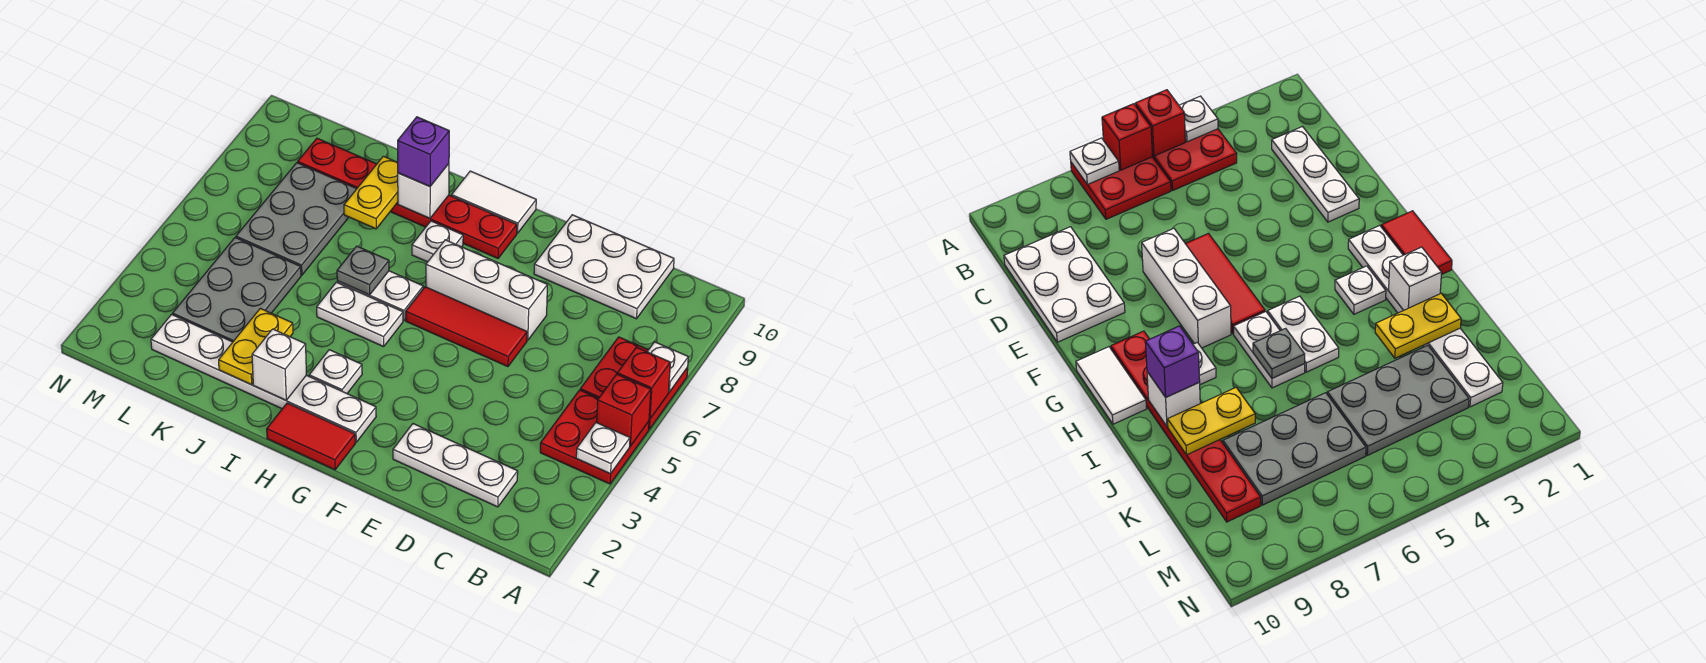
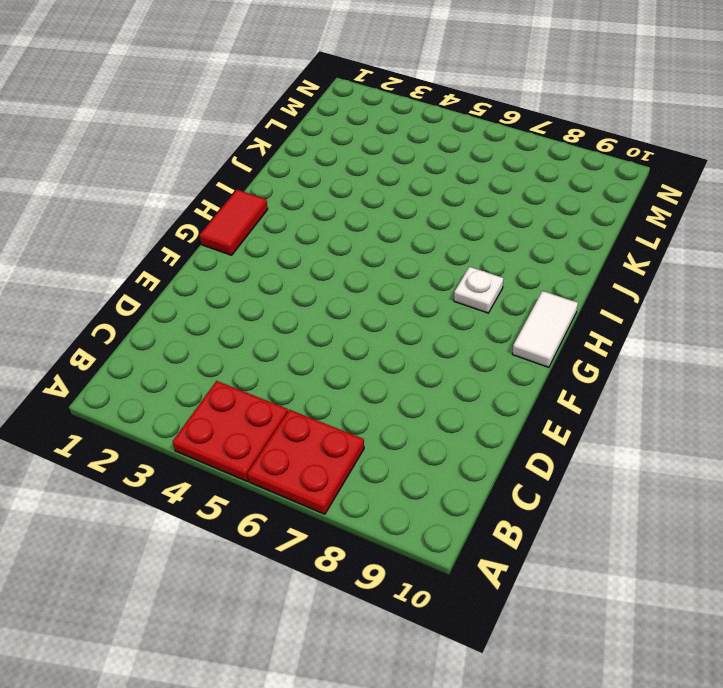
none -> white plate C2:E2 level 1
none -> white plate C9:E10 level 1
none -> red tile E6:G6 level 1

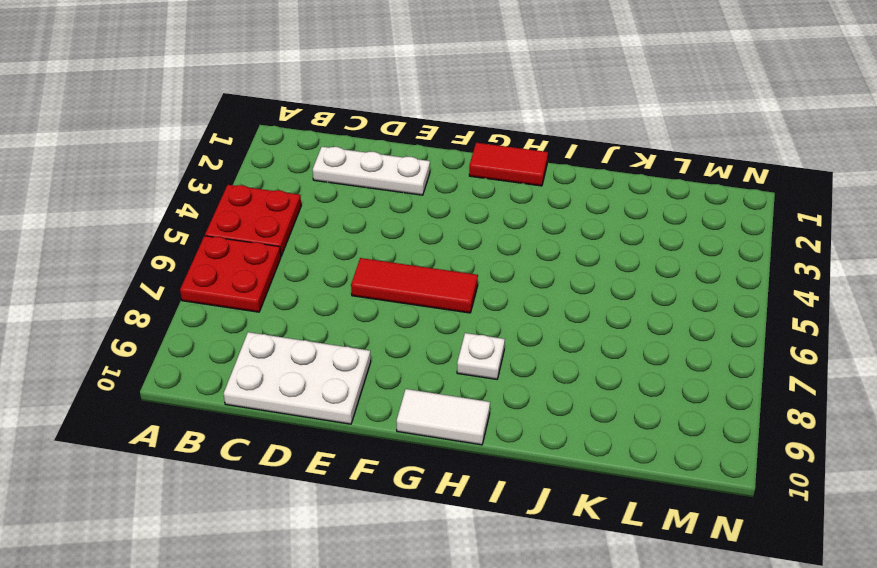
none -> white brick E7:G7 level 1
none -> white plate G2:L2 level 1
none -> red plate G9:L9 level 1

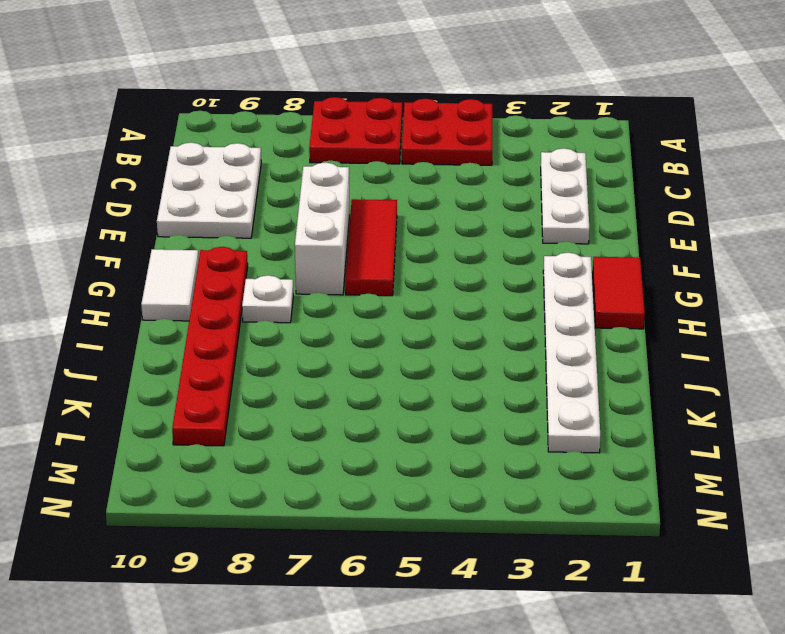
none -> white plate H3 level 1
none -> white plate H5:I5 level 1
none -> white plate H6:I6 level 1

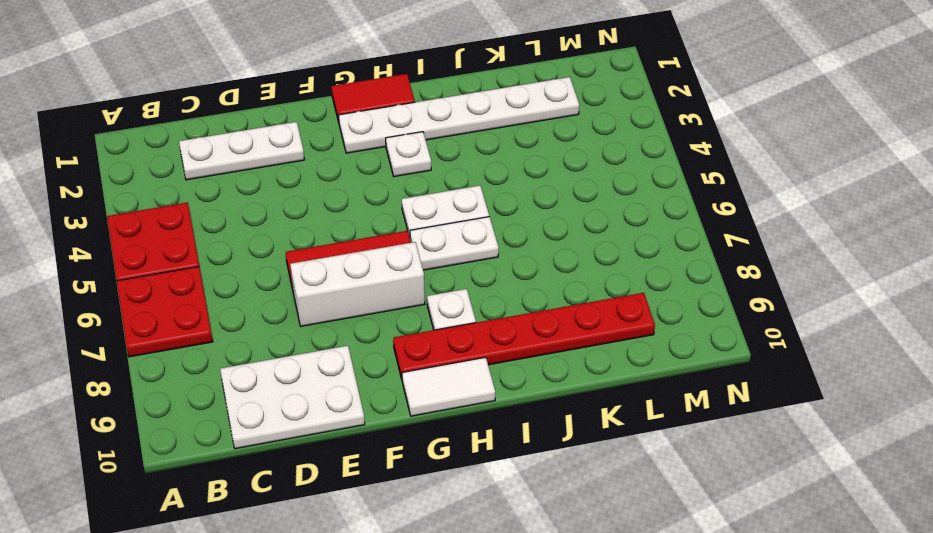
none -> grey plate K3:L5 level 1
none -> grey plate K6:L8 level 1
none -> white plate A4 level 2

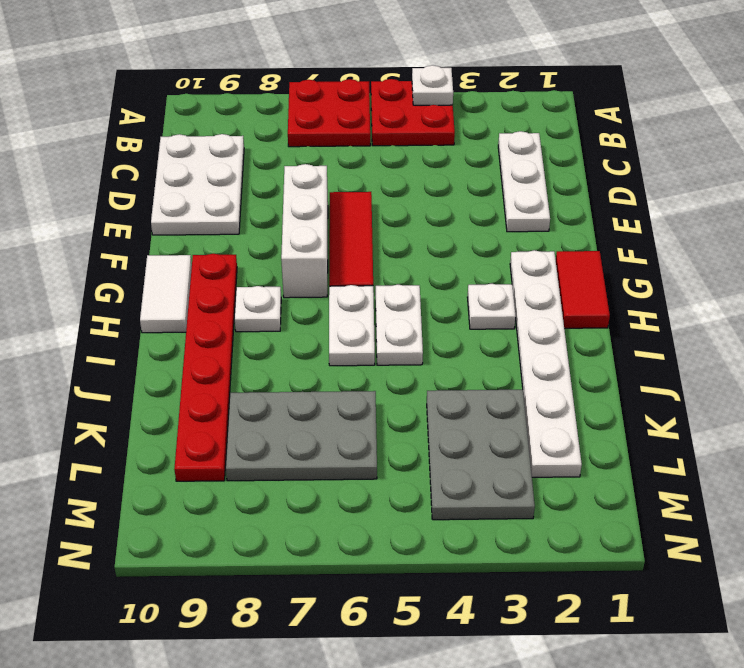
grey plate K3:M4 level 1 -> grey plate K3:L5 level 1
none -> red brick A5 level 2
none -> red brick A6 level 2
none -> white plate A7 level 2

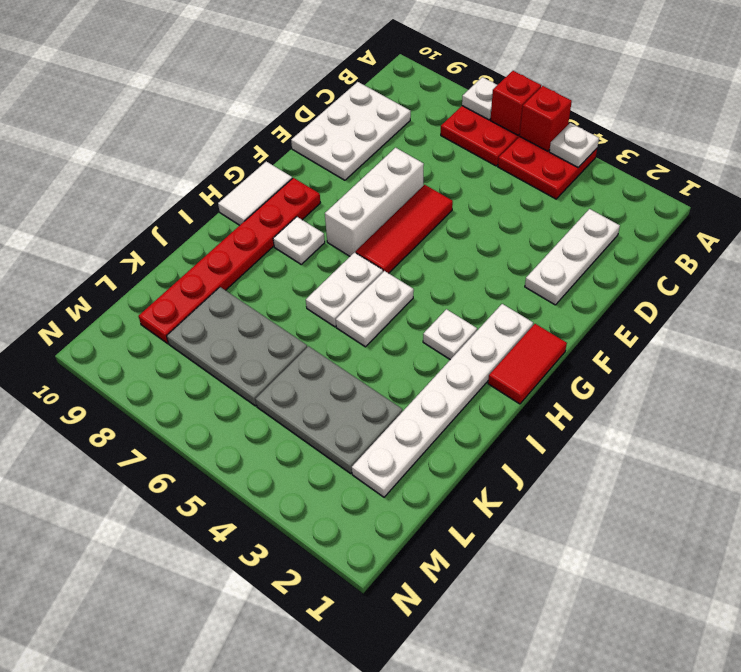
none -> white brick I2 level 2
none -> grey plate I6 level 2
none -> white brick I9 level 2

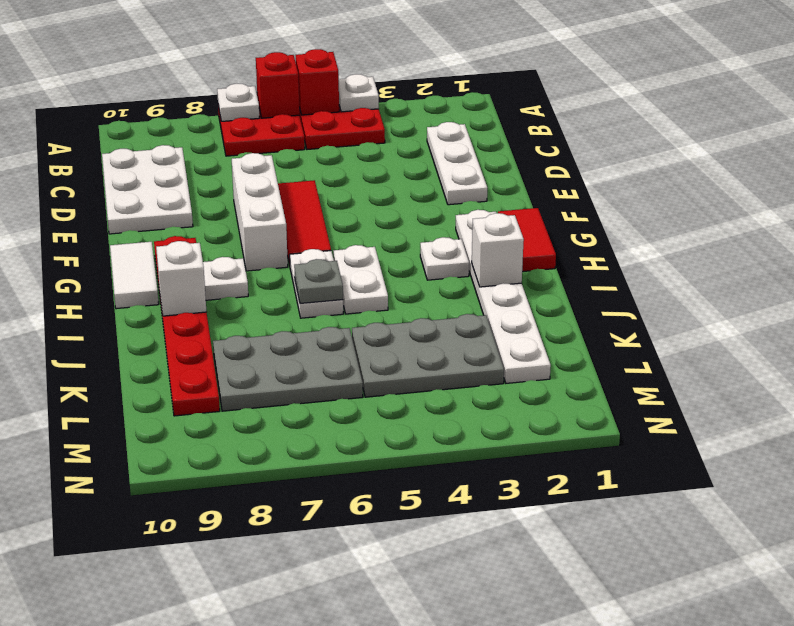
none -> yellow plate J2:J3 level 2
none -> yellow plate J8:J9 level 2
none -> purple brick I9 level 3

